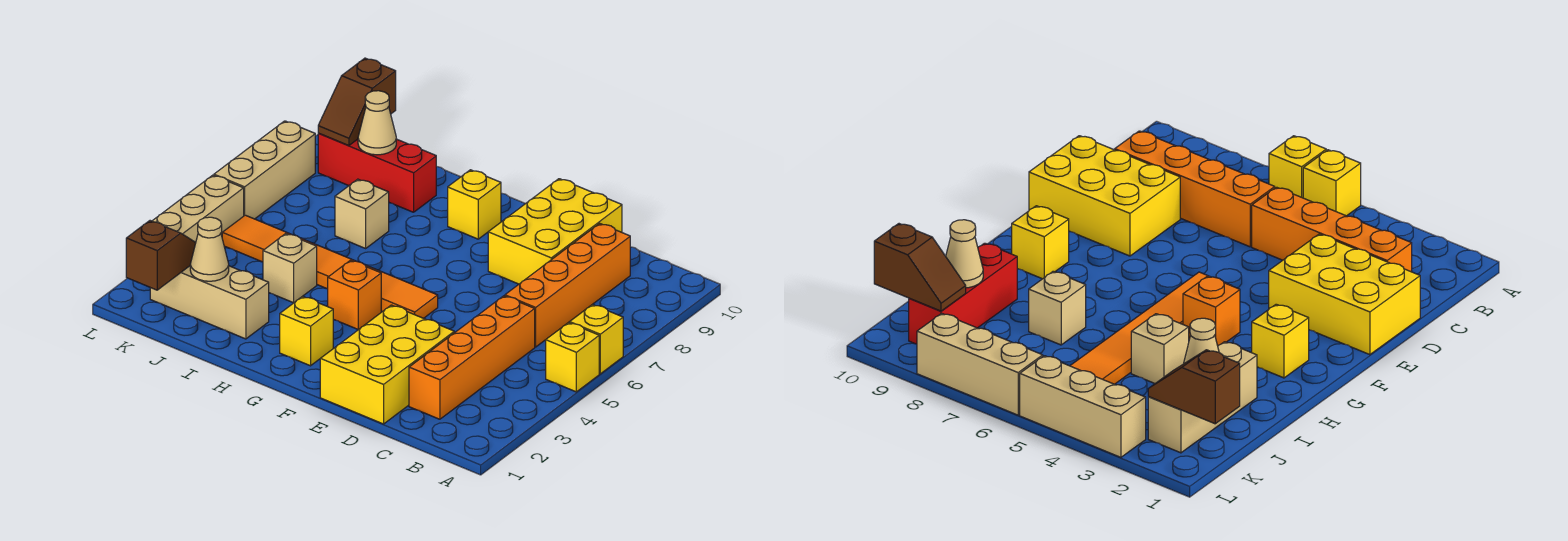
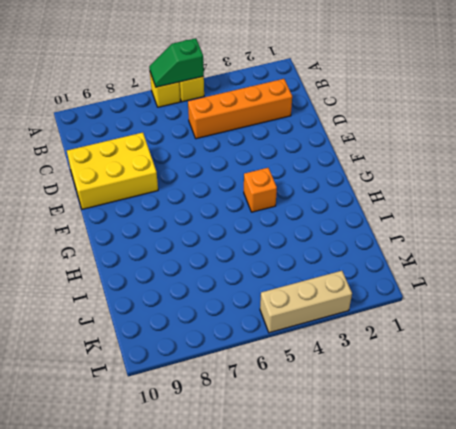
green slope A5:A6 level 2 top 5 -> none
none -> orange brick C6:C9 level 1
none -> yellow brick D1:E3 level 1
none -> orange tile F5:K5 level 1

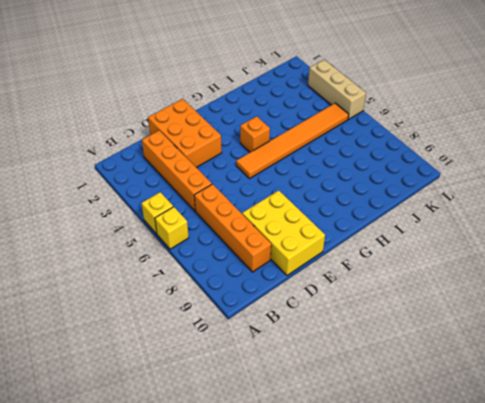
orange brick D1:E3 level 1 -> yellow brick D1:E3 level 1
none -> yellow brick G2 level 1
none -> yellow brick G9 level 1
none -> tan brick I2:K2 level 1

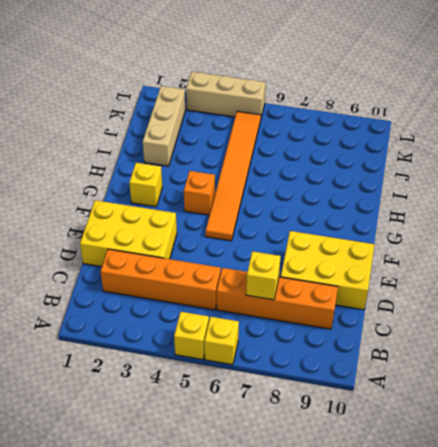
yellow brick C7 level 2 -> yellow brick G9 level 1
none -> tan brick I4 level 1
none -> tan brick I7 level 1
none -> red brick I9:K9 level 1

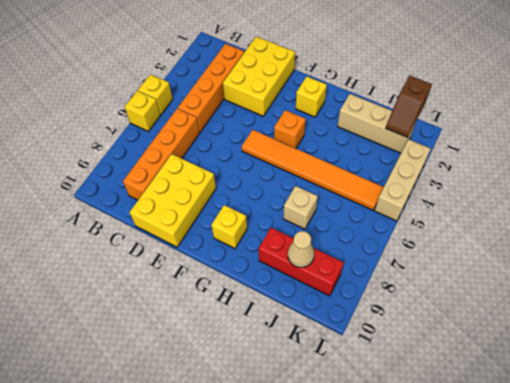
none -> tan brick I4 level 1
none -> tan brick L6:L8 level 1
none -> tan cone J2 level 2

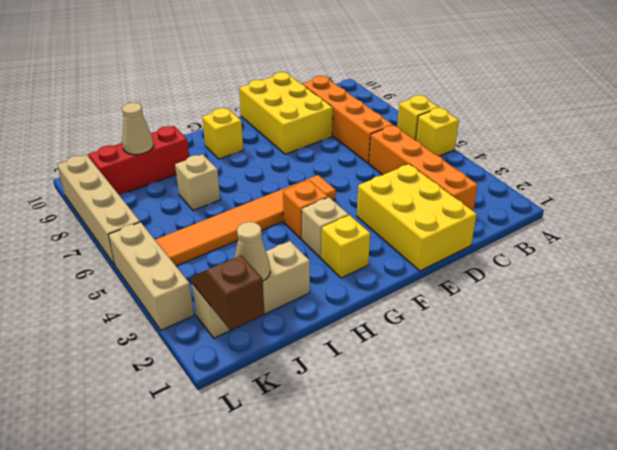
tan brick G3 level 1 -> tan brick I4 level 1
tan brick L6:L9 level 1 -> tan brick L6:L8 level 1
none -> brown slope K9:K10 level 2 top 10

